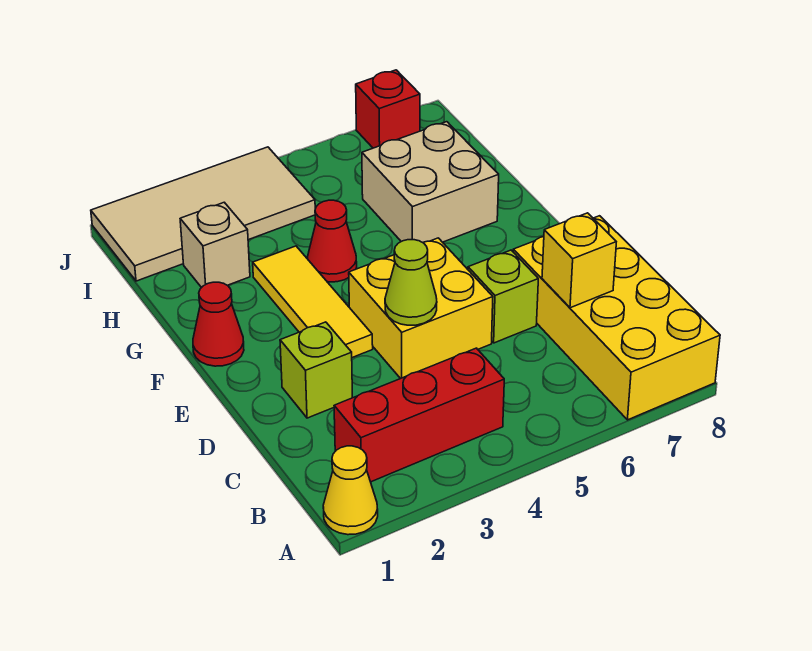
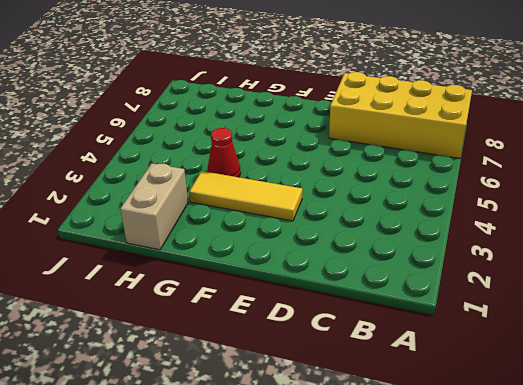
tan brick H1:H2 level 1 -> tan brick H2 level 1
none -> yellow cone A1 level 1
none -> red brick B2:B4 level 1
none -> lime brick D2 level 1

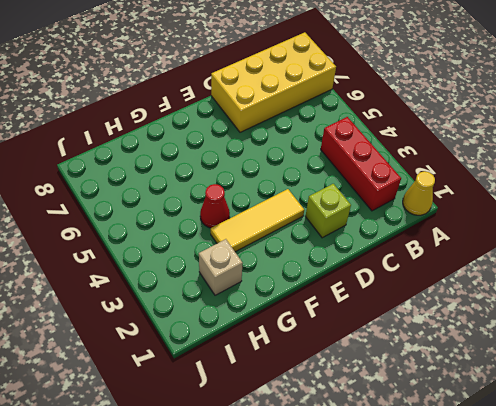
none -> yellow brick D4:E5 level 1
none -> lime brick D6 level 1
none -> red cone F1 level 1

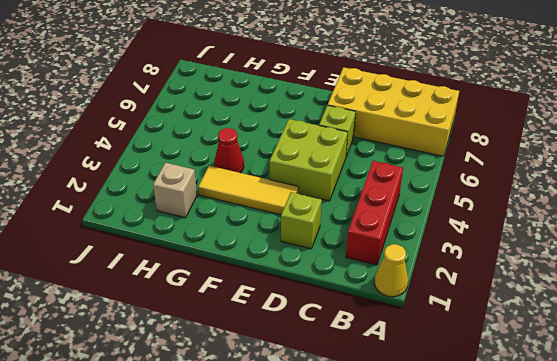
lime brick D4:E5 level 1 -> yellow brick D4:E5 level 1
none -> red cone F1 level 1
none -> tan brick G6:H7 level 1
none -> tan tile I1:J4 level 1

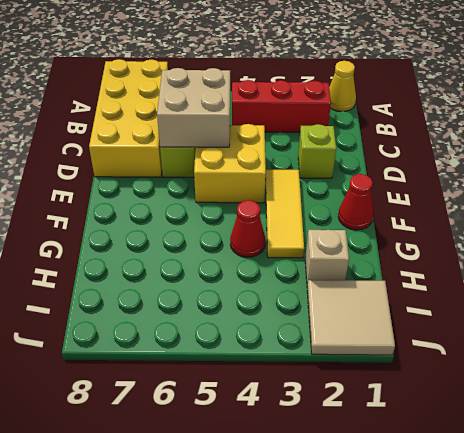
tan brick C5:D6 level 2 -> tan brick G6:H7 level 1
tan tile I1:J2 level 1 -> tan tile I1:J4 level 1
none -> red brick J7 level 1
none -> yellow brick C7 level 2
none -> lime cone D4 level 2

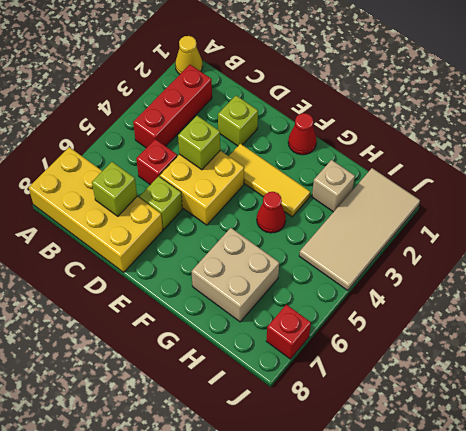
red brick C5 level 1 -> none
lime brick C7 level 2 -> yellow brick C7 level 2
lime brick D4 level 2 -> lime cone D4 level 2

